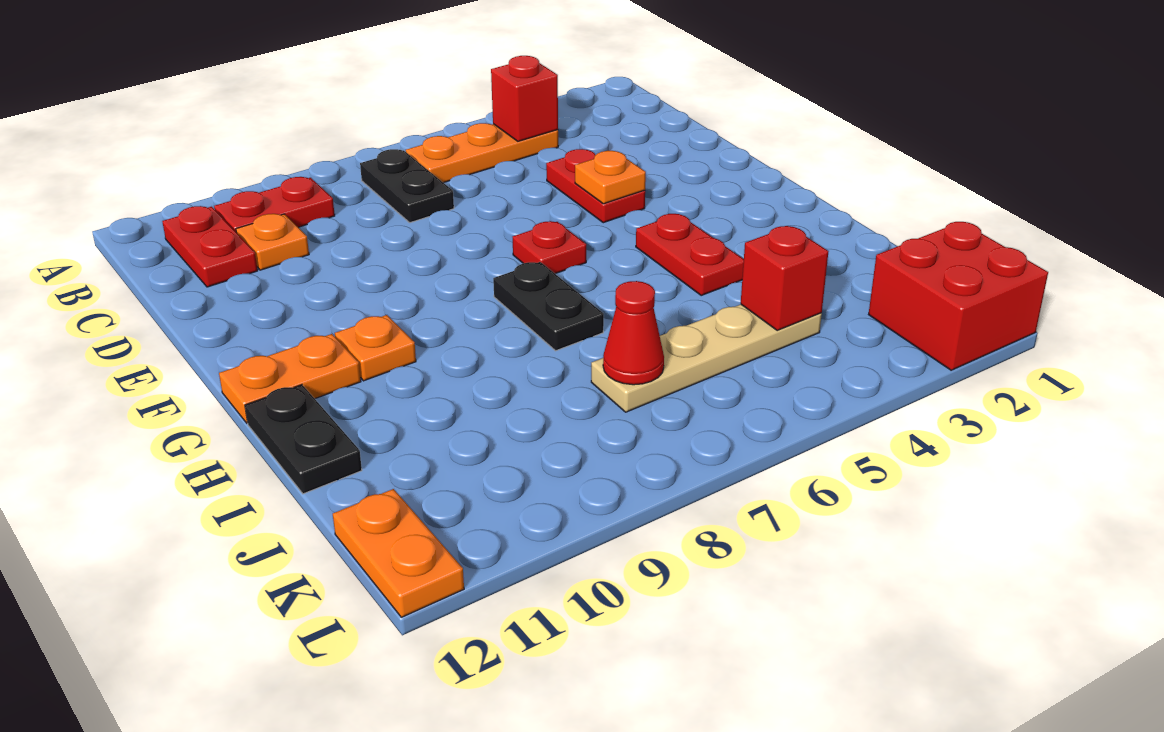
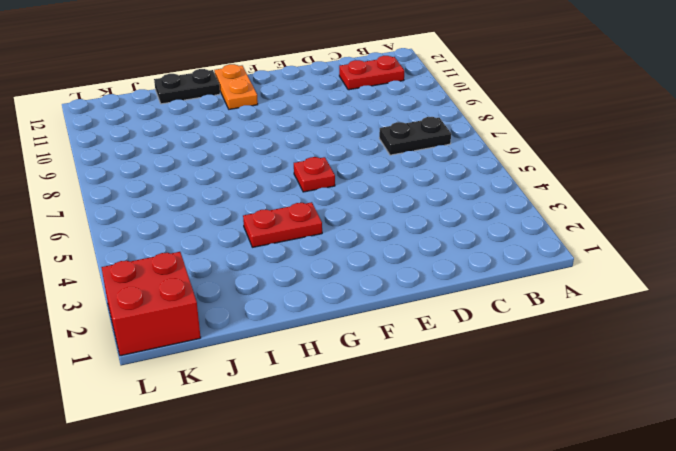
none -> orange plate B4:B6 level 1
none -> red plate B9:B10 level 1
none -> orange plate C10 level 1

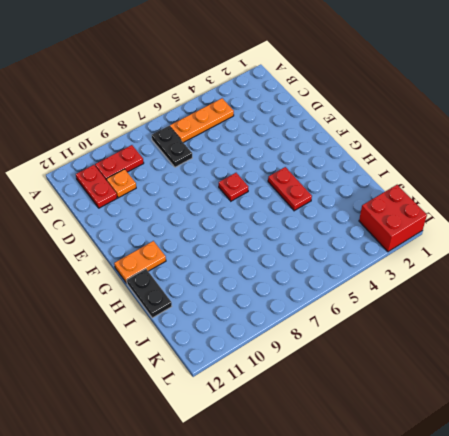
none -> red plate D4:E4 level 1
none -> black plate G7:H7 level 1
none -> orange plate G10 level 1

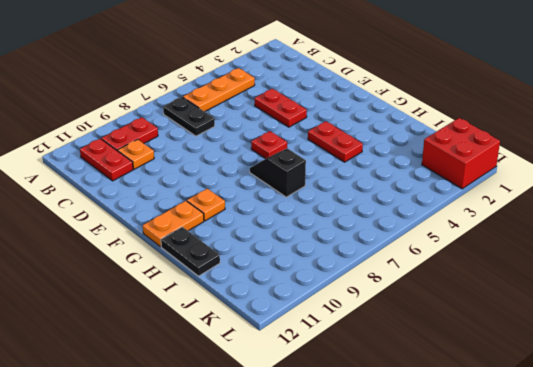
black slope G7:H7 level 1 top H -> black plate G7:H7 level 1
none -> tan plate J4:J7 level 1
none -> orange plate K12:L12 level 1
none -> red brick B4 level 2

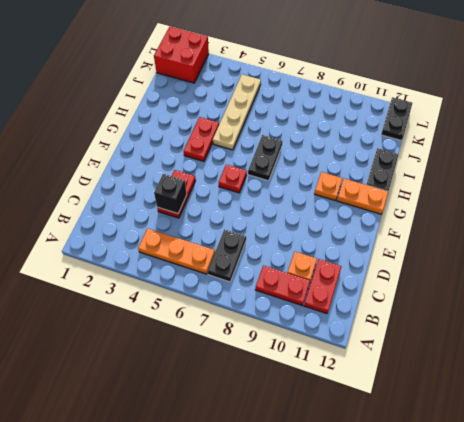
black brick D4 level 2 -> none
tan plate H5:K5 level 1 -> tan plate J4:J7 level 1
black plate K12:L12 level 1 -> orange plate K12:L12 level 1
none -> red brick B4 level 2
none -> orange plate E4 level 2
none -> red brick J4 level 2

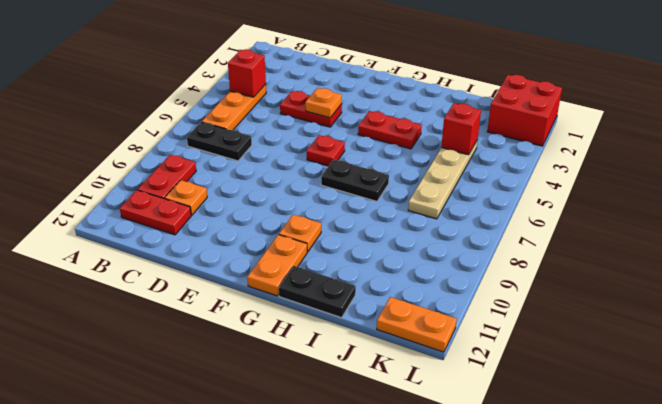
none -> red cone J7 level 2

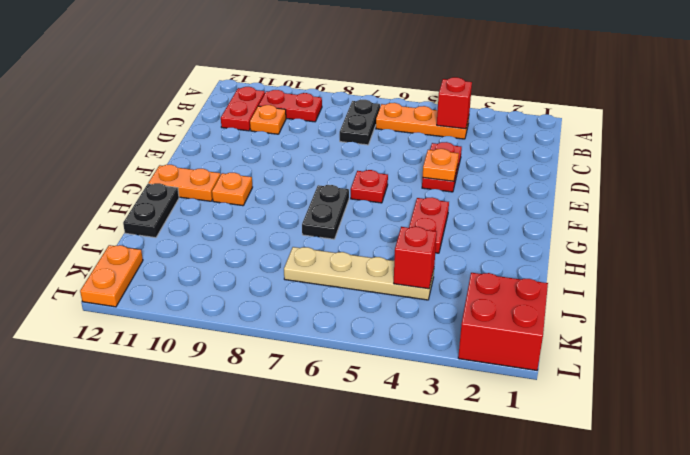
none -> red cone J7 level 2

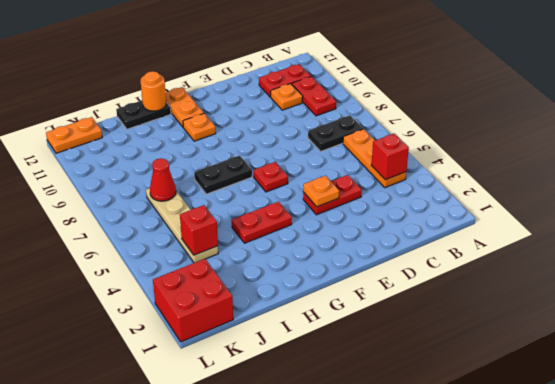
orange round brick H12 level 2 -> none

